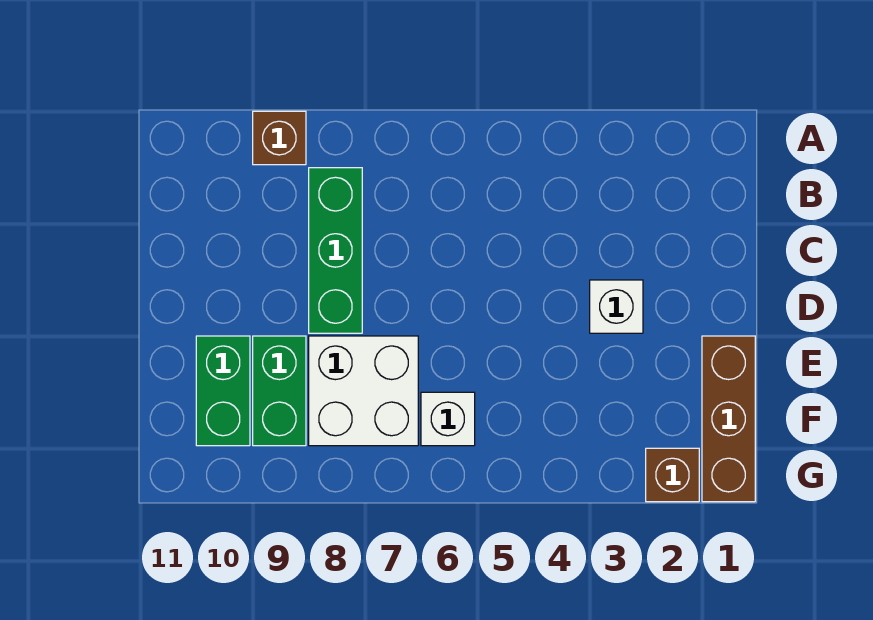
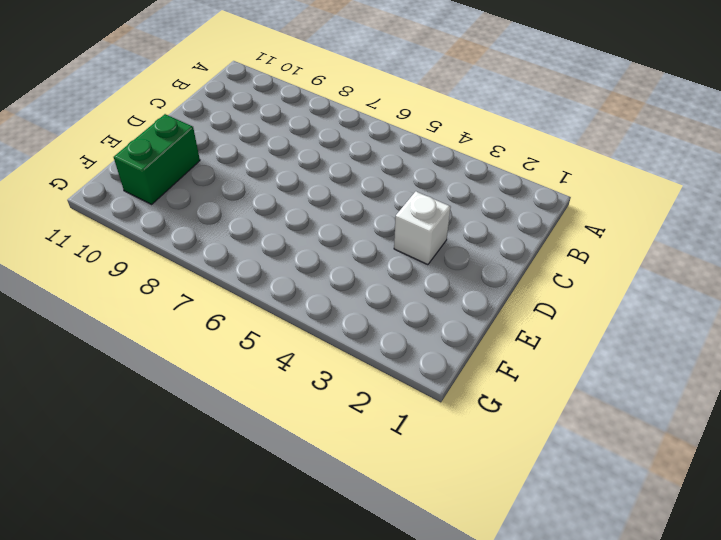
none -> brown brick A9 level 1
none -> green brick B8:D8 level 1

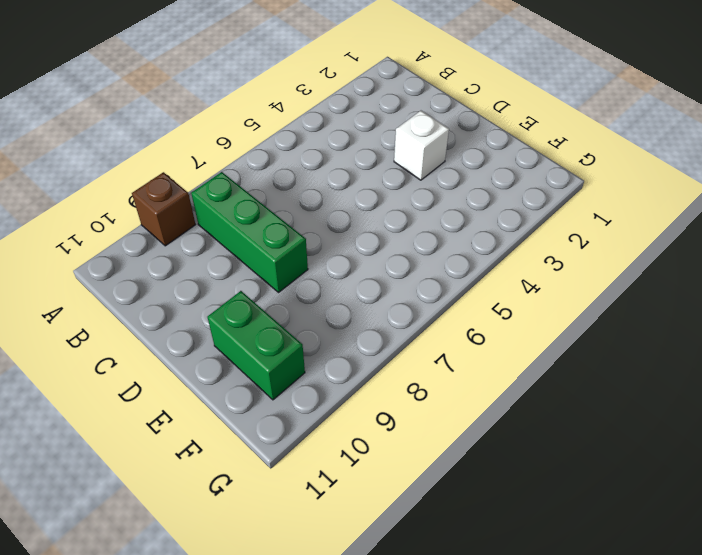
none -> brown brick E1:G1 level 1
none -> white brick E7:F8 level 1

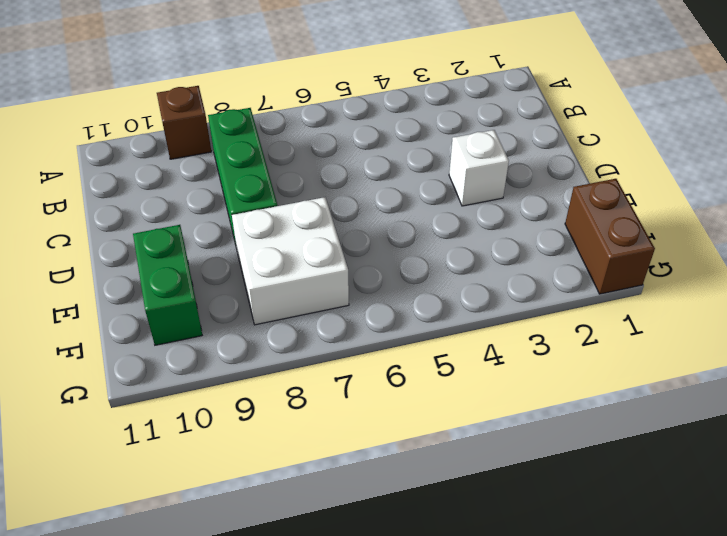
brown brick F1:G1 level 1 -> brown brick E1:G1 level 1
none -> green brick E9:F9 level 1
none -> white brick F6 level 1

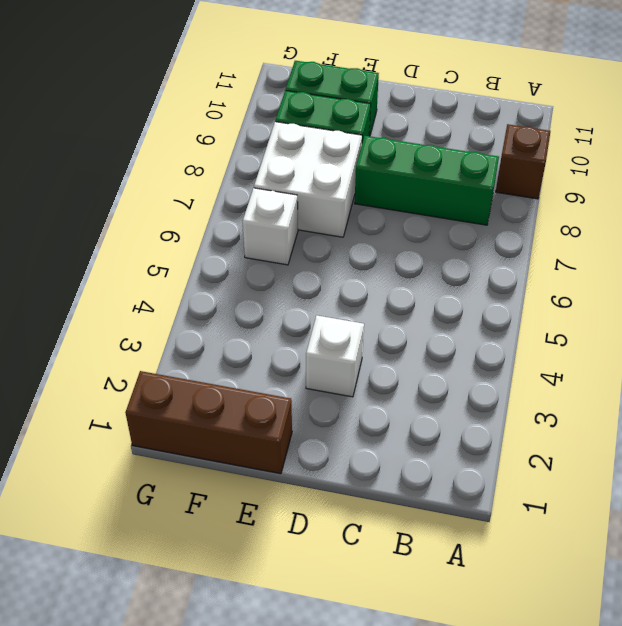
none -> brown brick G2 level 1

